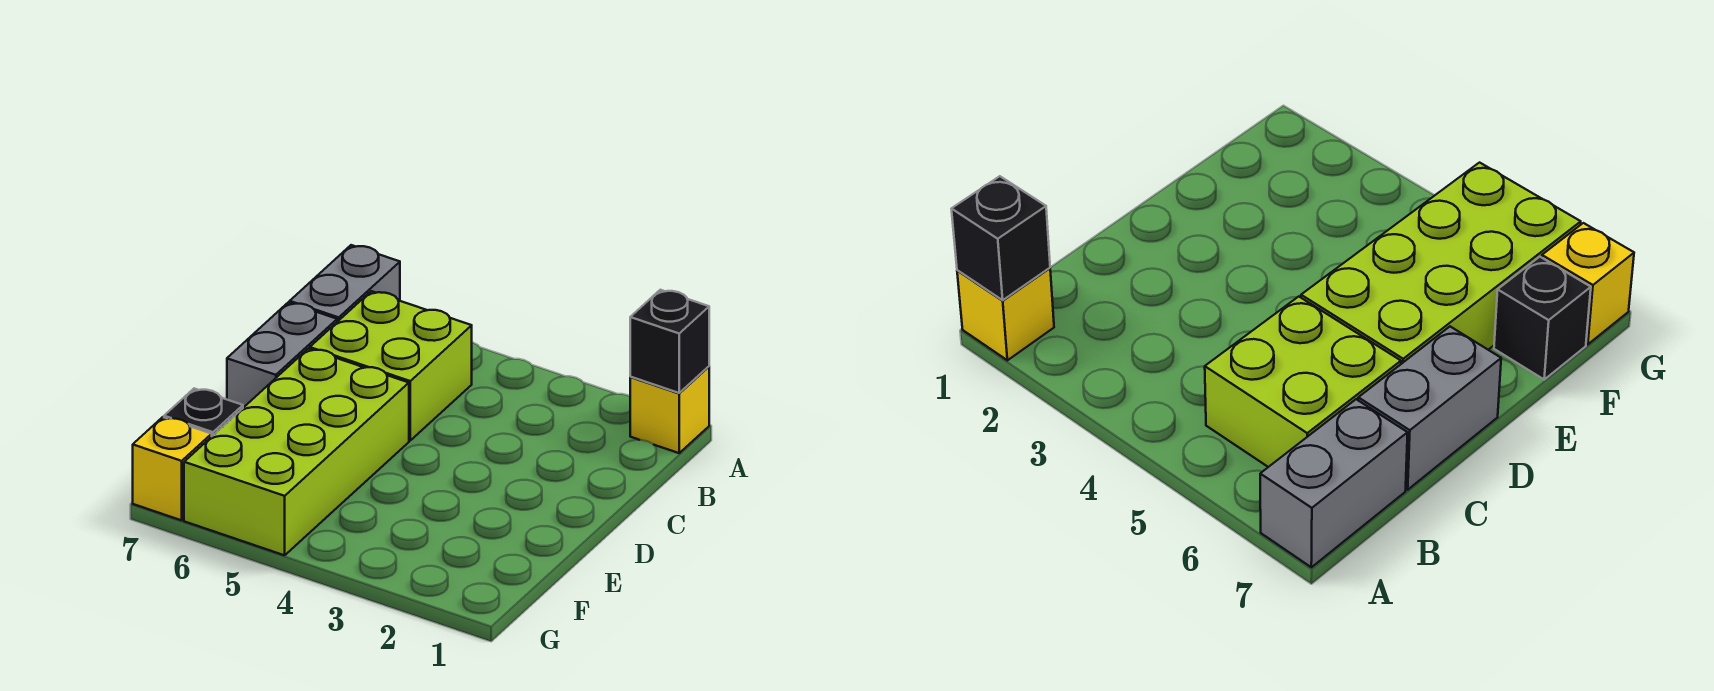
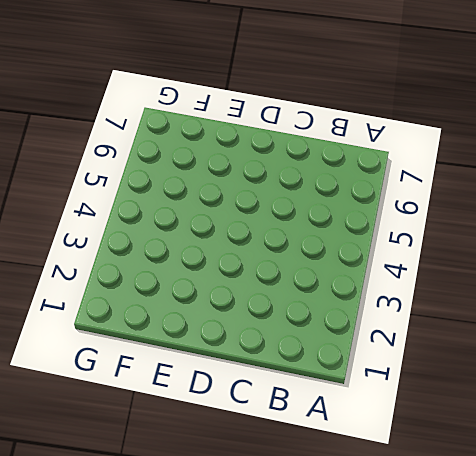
none -> yellow brick A1 level 1
none -> grey brick A7:B7 level 1

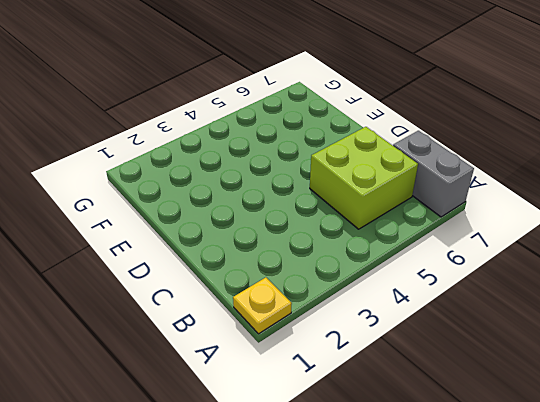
yellow plate A1 level 1 -> yellow brick A1 level 1
none -> grey brick C7:D7 level 1
none -> lime brick D5:G6 level 1

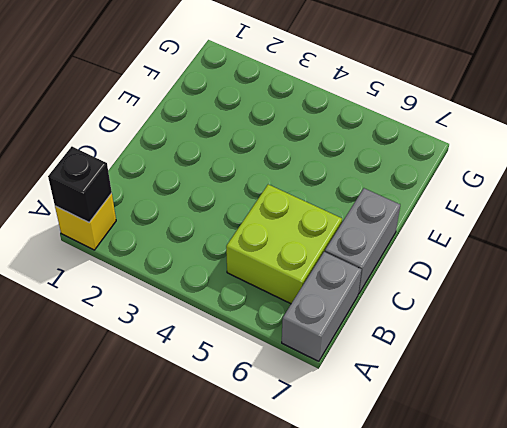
none -> lime brick D5:G6 level 1
none -> black brick F7 level 1

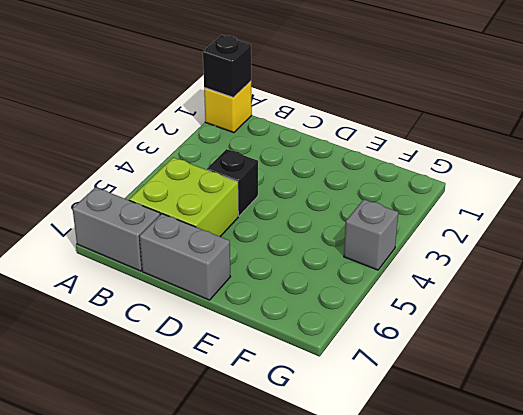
black brick C4 level 1 -> black brick F7 level 1
grey brick G4 level 1 -> none
none -> lime brick D5:G6 level 1
none -> yellow brick G7 level 1

